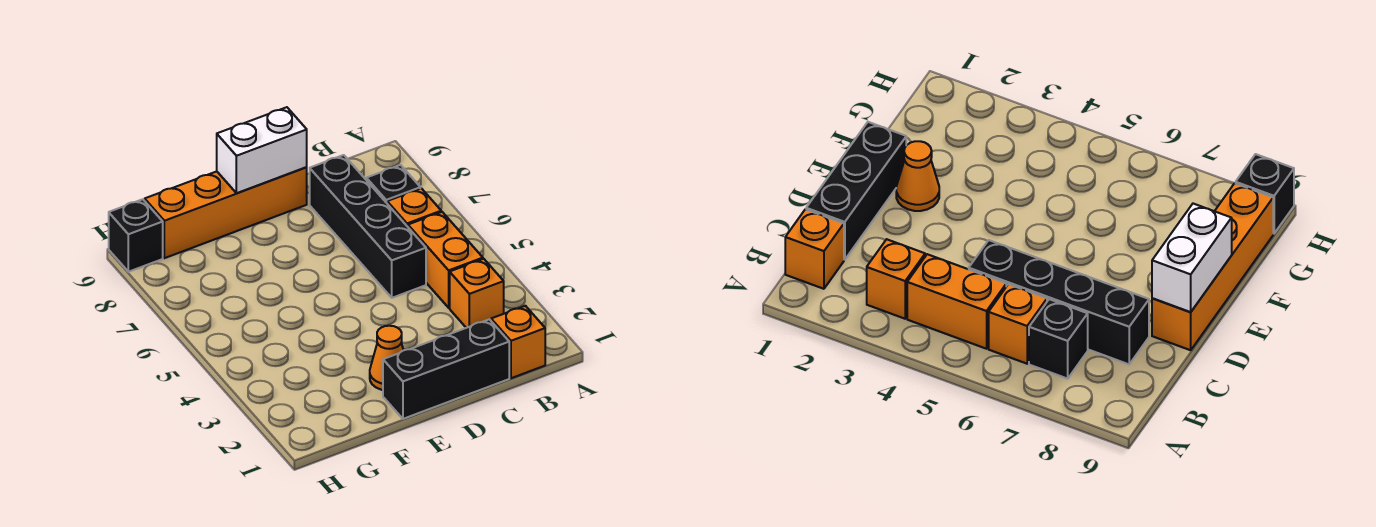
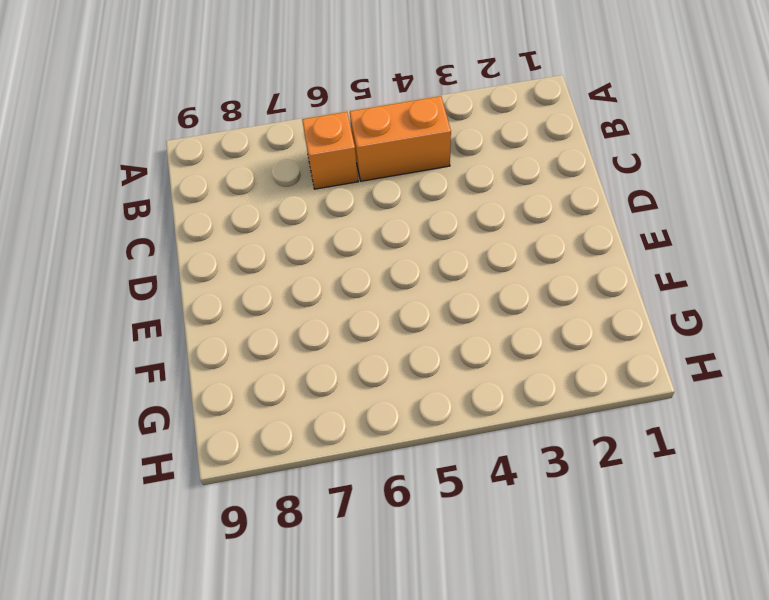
none -> orange brick B1 level 1
none -> orange brick B3 level 1

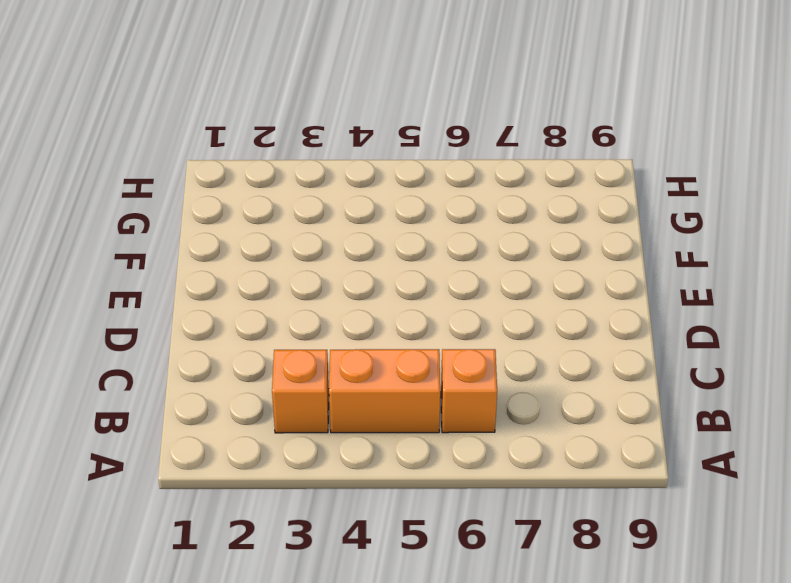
none -> orange brick B1 level 1
none -> black brick B7 level 1

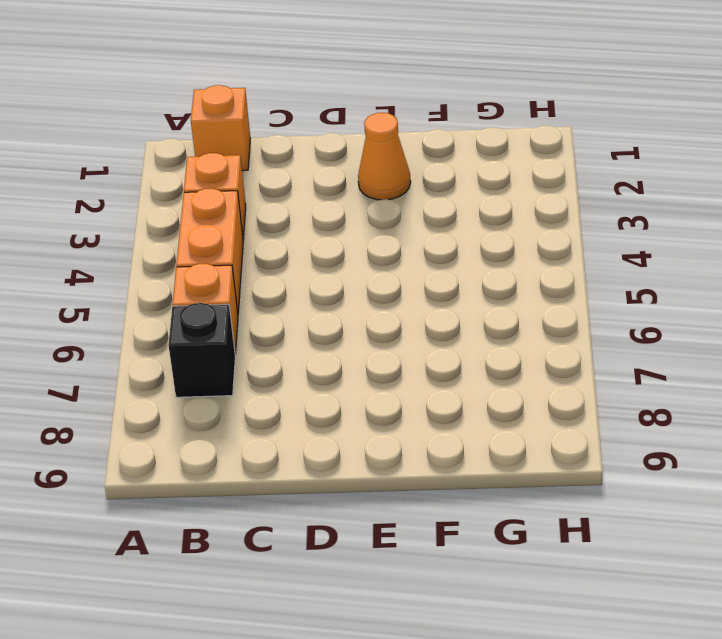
none -> black brick C1:E1 level 1
none -> black brick C5:C8 level 1

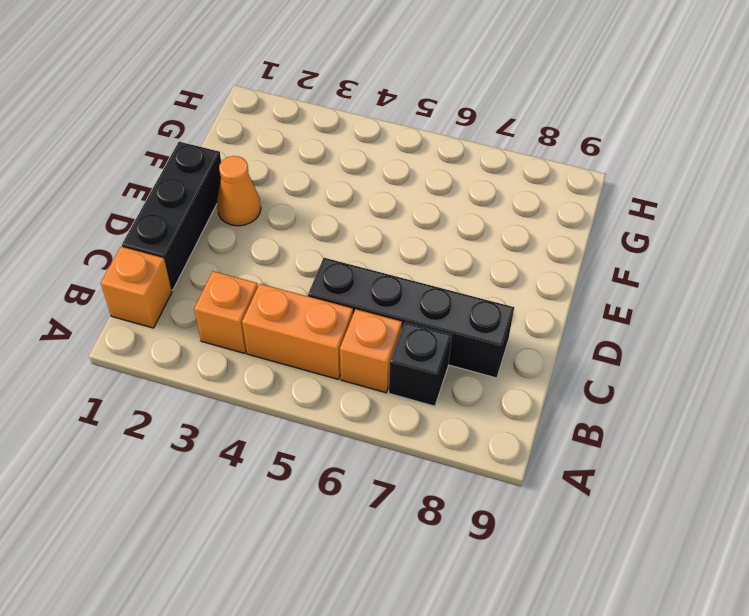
none -> orange brick D9:G9 level 1
none -> black brick H9 level 1

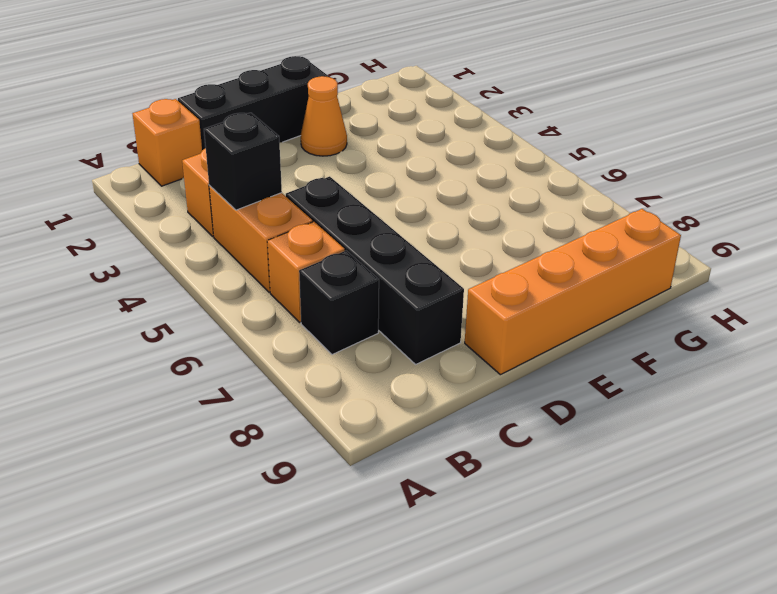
black brick B4 level 2 -> black brick H9 level 1
none -> white brick D9:E9 level 2

